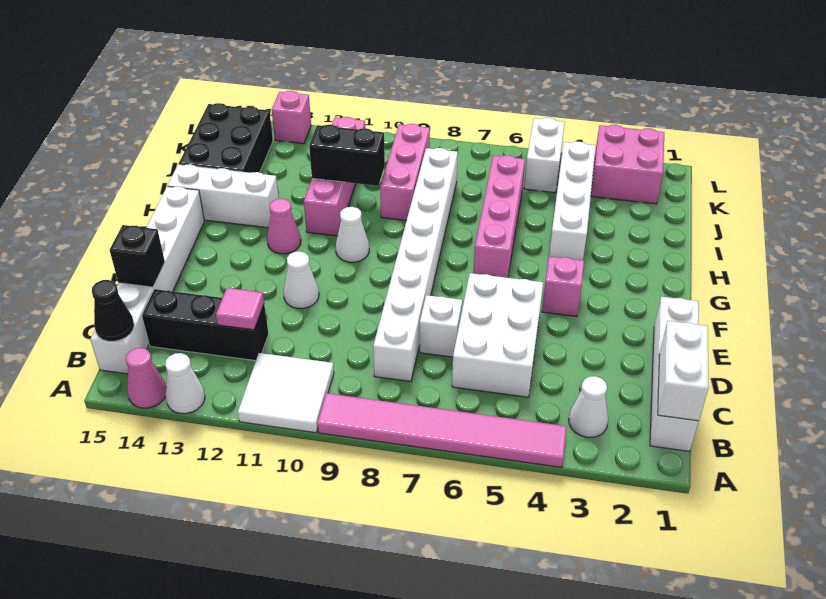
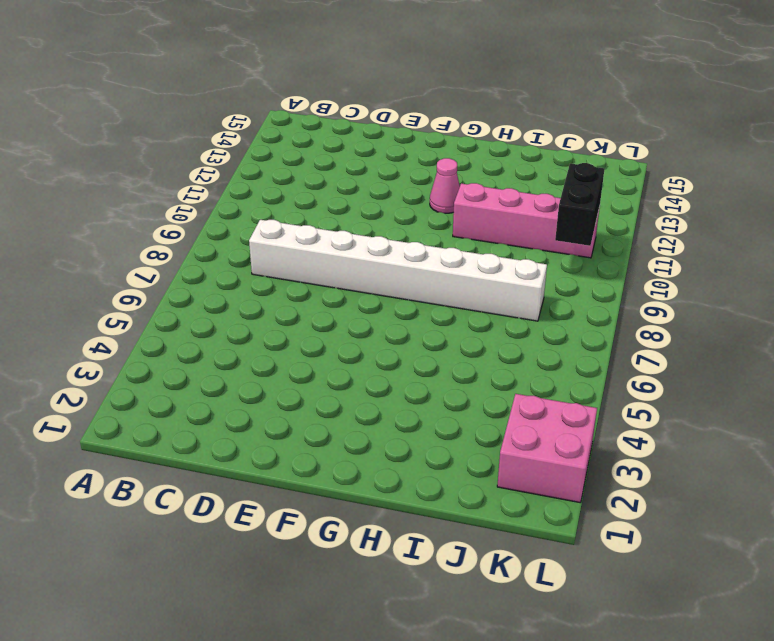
black brick K10:K11 level 2 -> black brick I10:I11 level 2
none -> pink tile A4:A9 level 1
none -> white tile A10:B11 level 1
none -> white cone A13 level 1

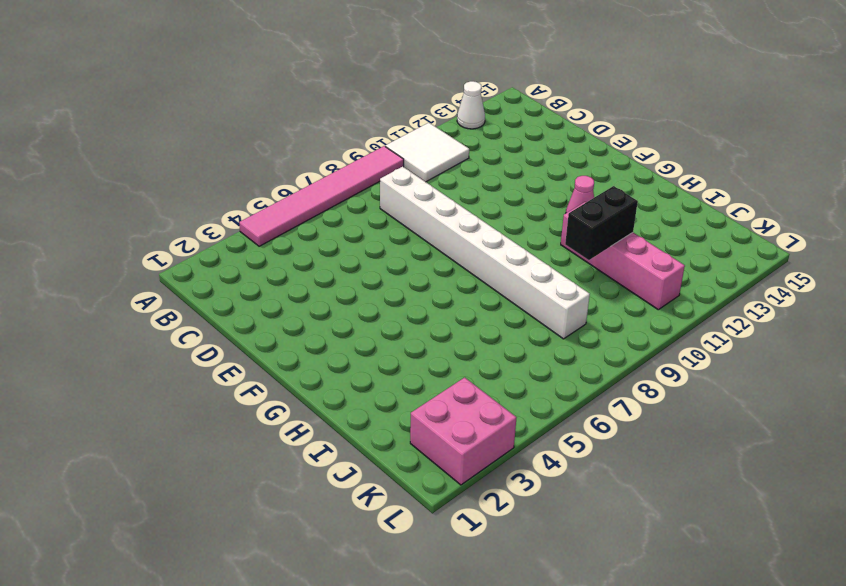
none -> pink cone A14 level 1
none -> white brick B1:E1 level 1
none -> white cone B3 level 1

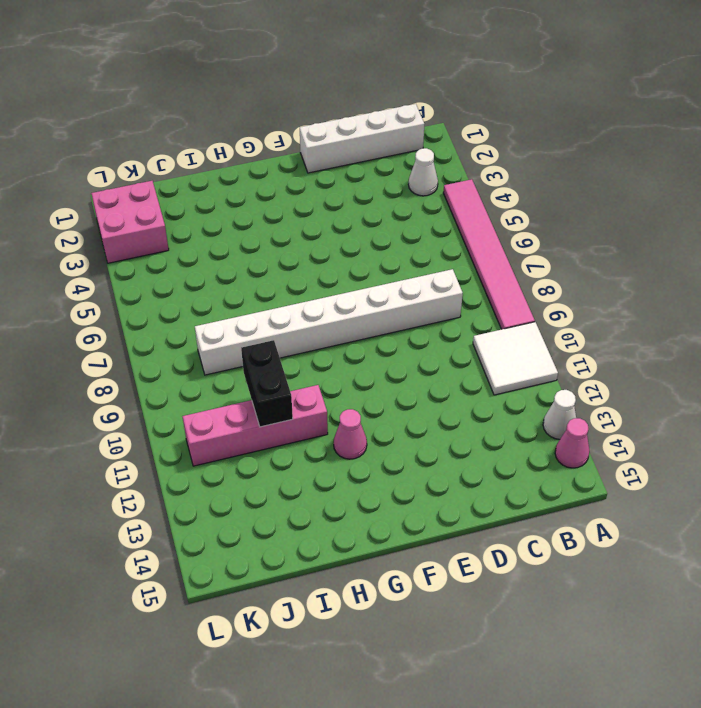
none -> white brick B15:G15 level 1
none -> white brick C5:E6 level 1
none -> black brick C12:C14 level 1

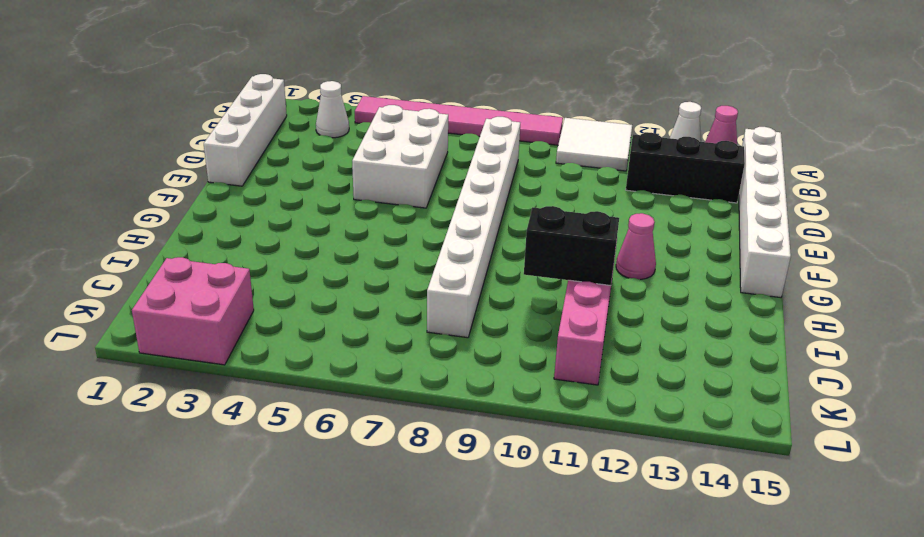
none -> white brick D7 level 1
none -> white cone E11 level 1
none -> pink brick F4 level 1

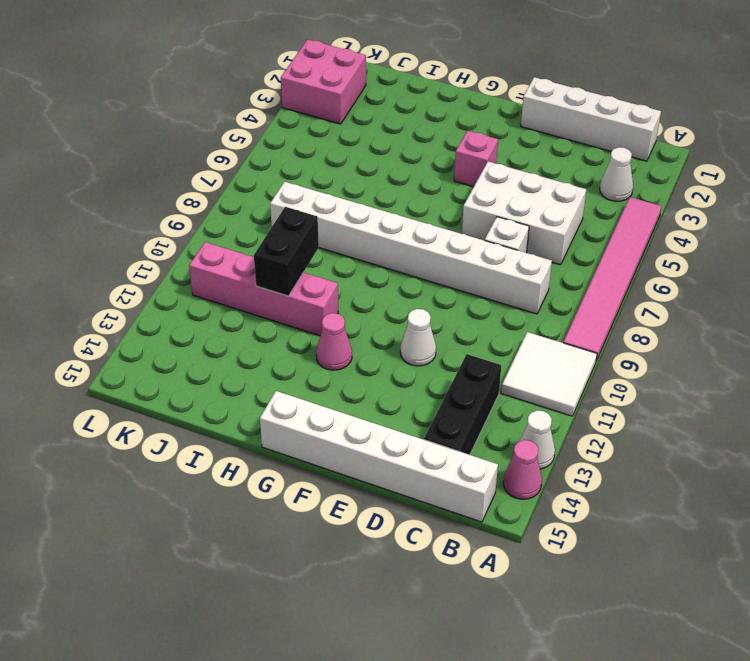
none -> pink brick G6:J6 level 1
none -> white cone G10 level 1
none -> white brick H4:K4 level 1

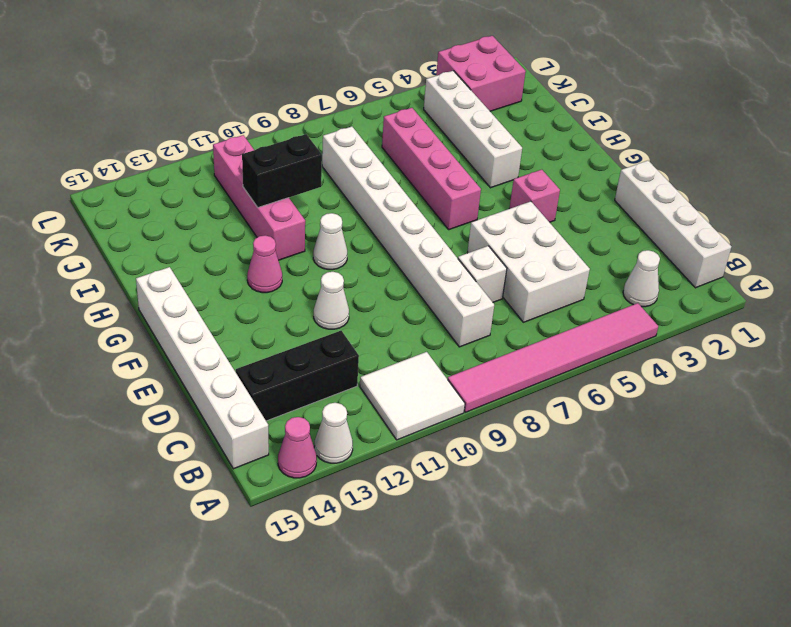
none -> white brick H13:H15 level 1
none -> pink brick I9:K9 level 1
none -> black brick I14:K15 level 1

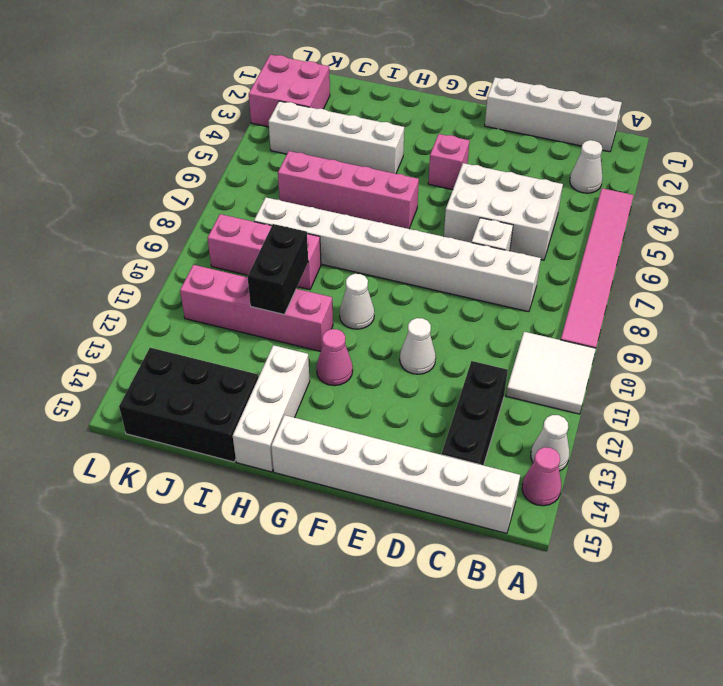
none -> white brick K5:L5 level 1
none -> pink brick L13 level 1
none -> white brick B1:C1 level 2

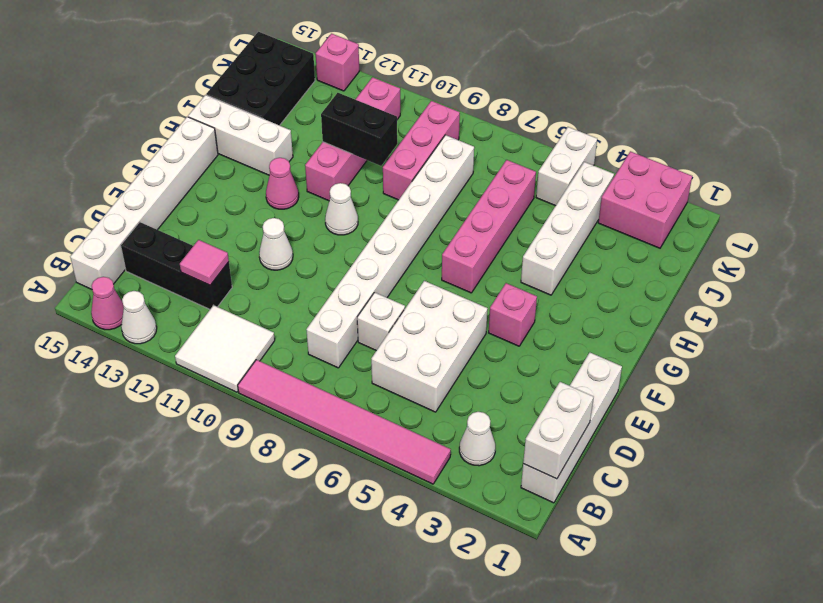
none -> black cone B15 level 2
none -> black brick D15 level 2

